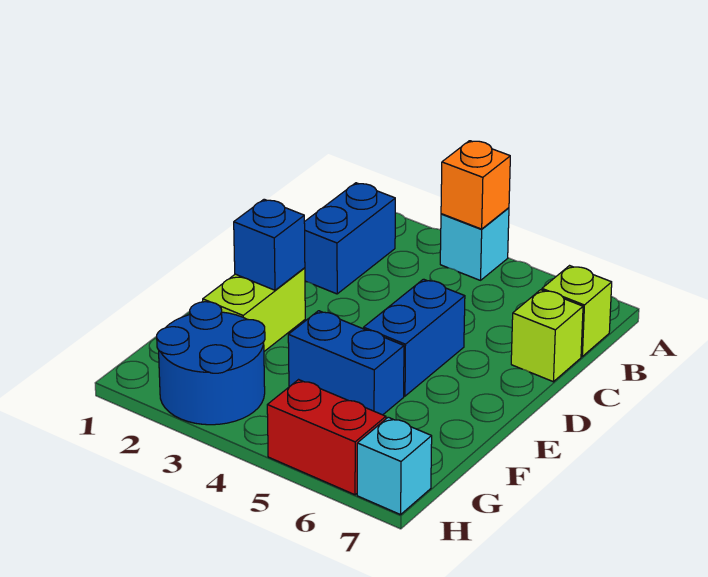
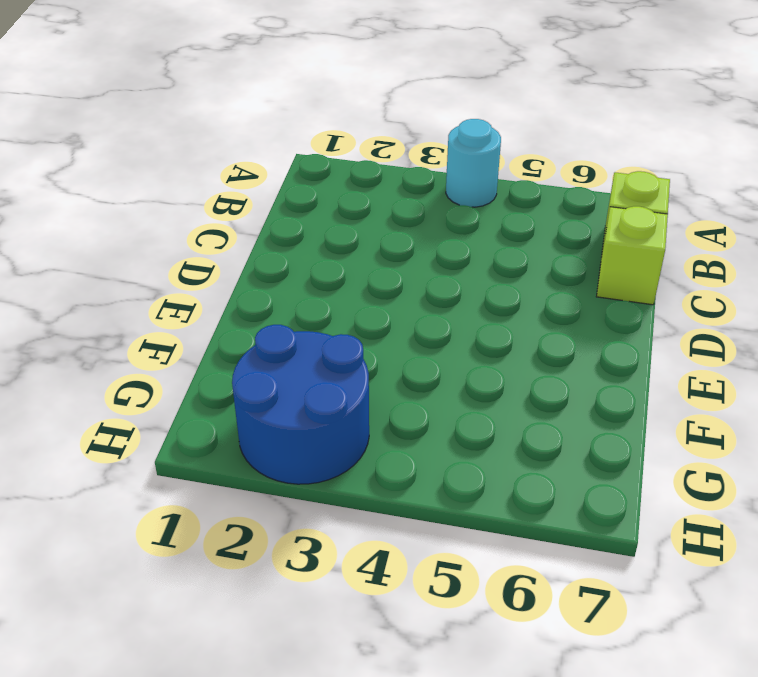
cyan round brick A4 level 1 -> cyan brick A4 level 1
none -> blue brick B2:C2 level 1
none -> blue brick D5:E5 level 1
none -> lime brick E2:F2 level 1

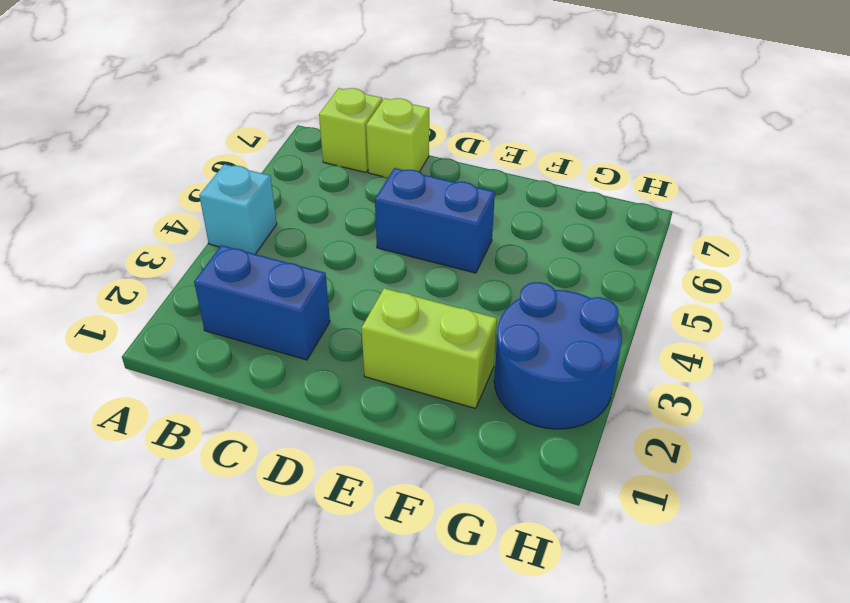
none -> blue brick F4:F5 level 1
none -> red brick H5:H6 level 1
none -> cyan brick H7 level 1

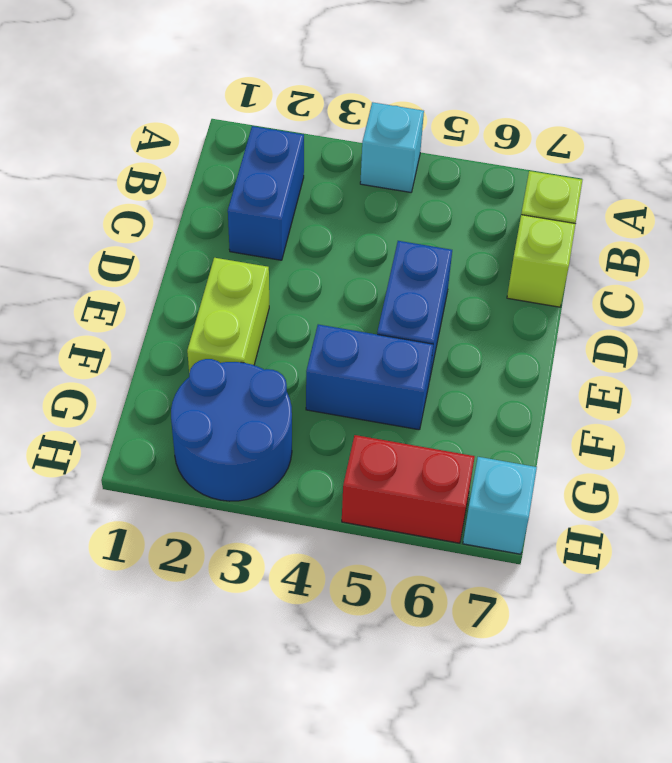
none -> orange brick A4 level 2
none -> blue brick E2 level 2

